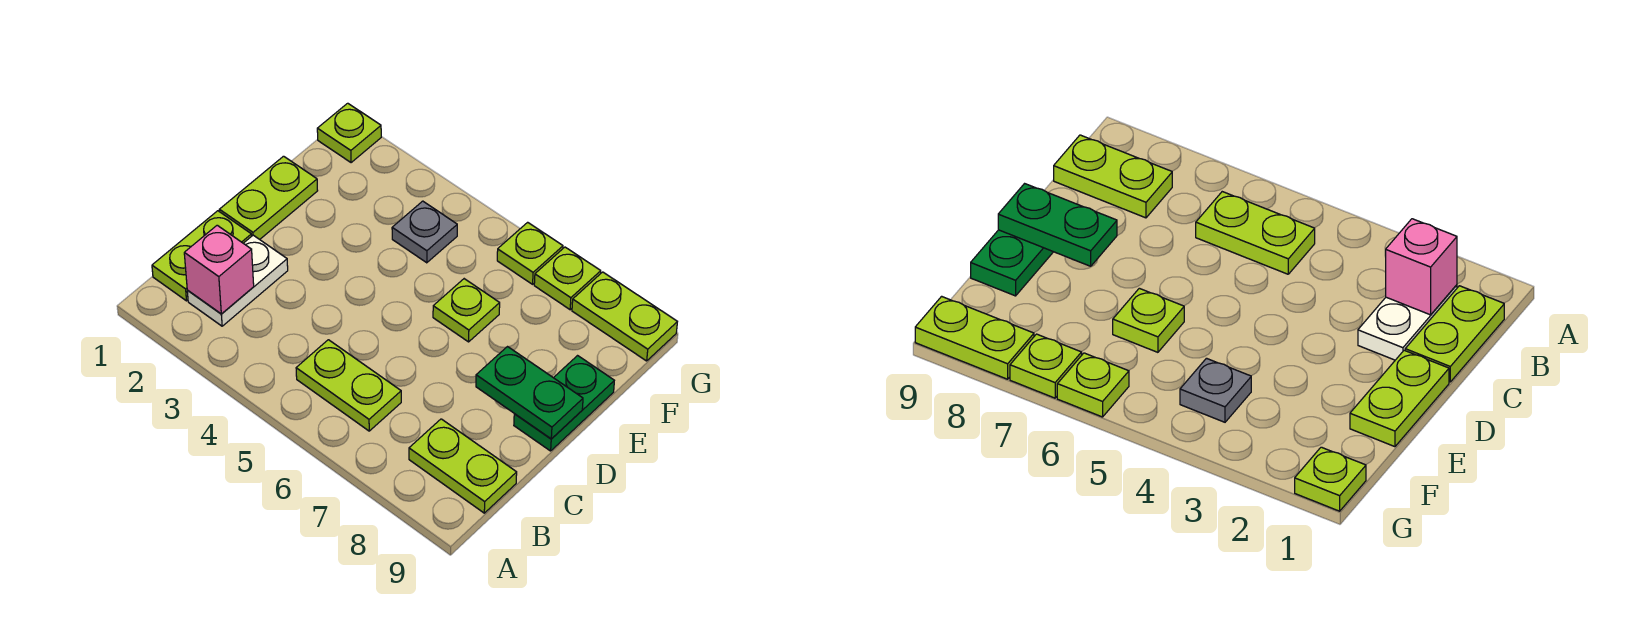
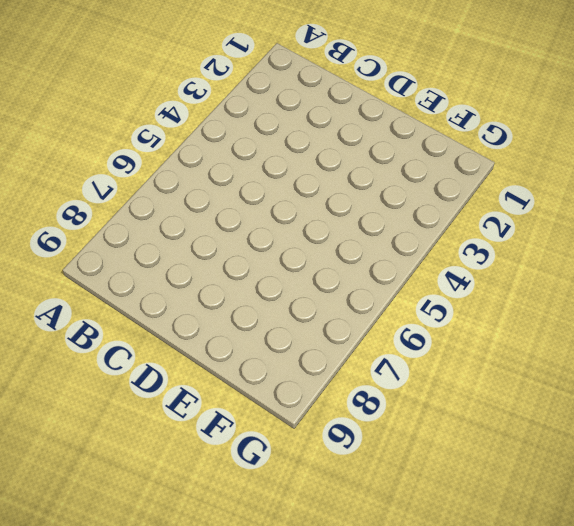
none -> lime plate B1:C1 level 1
none -> white plate B2:C2 level 1
none -> lime plate B5:B6 level 1

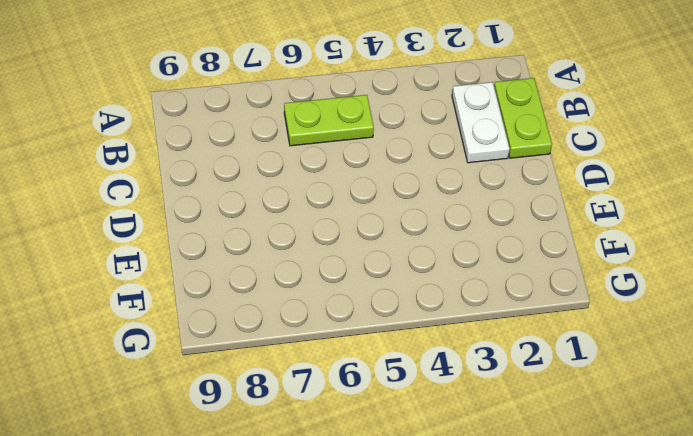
none -> lime plate B8:B9 level 1
none -> lime plate D1:E1 level 1
none -> green plate D9:E9 level 1

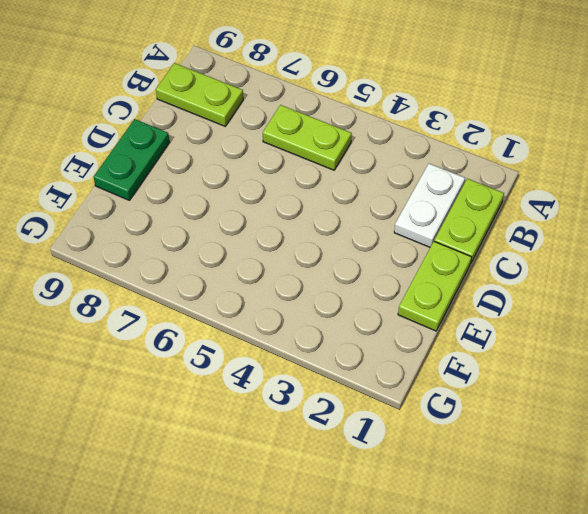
none -> lime plate E6 level 1
none -> grey plate F4 level 1
none -> lime plate G1 level 1

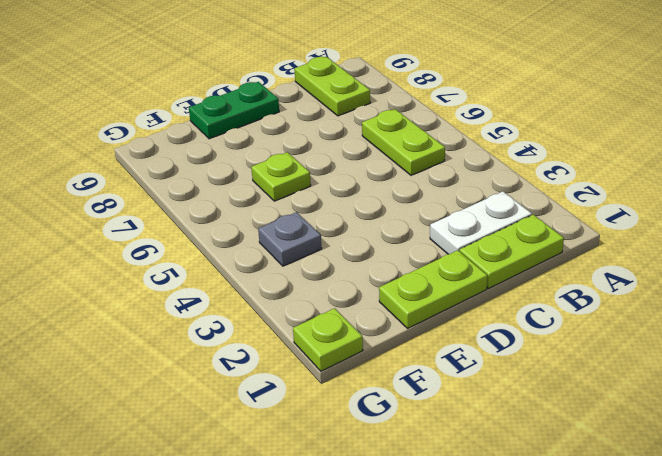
none -> lime plate G6 level 1
none -> lime plate G7 level 1
none -> lime plate G8:G9 level 1

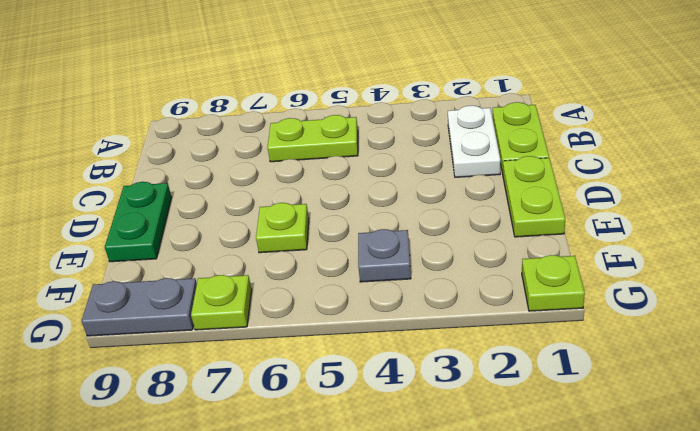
grey plate G8:G9 level 1 -> lime plate G8:G9 level 1
none -> lime plate B8:B9 level 1
none -> lime plate G6 level 1
none -> pink brick B2 level 2

